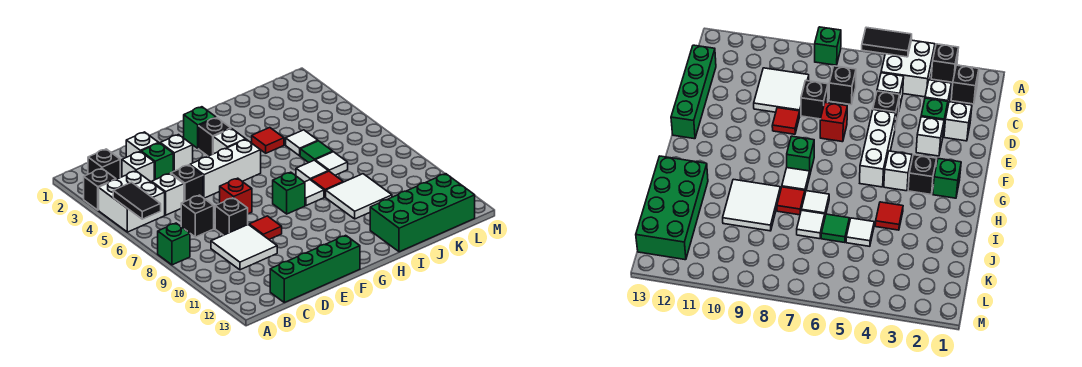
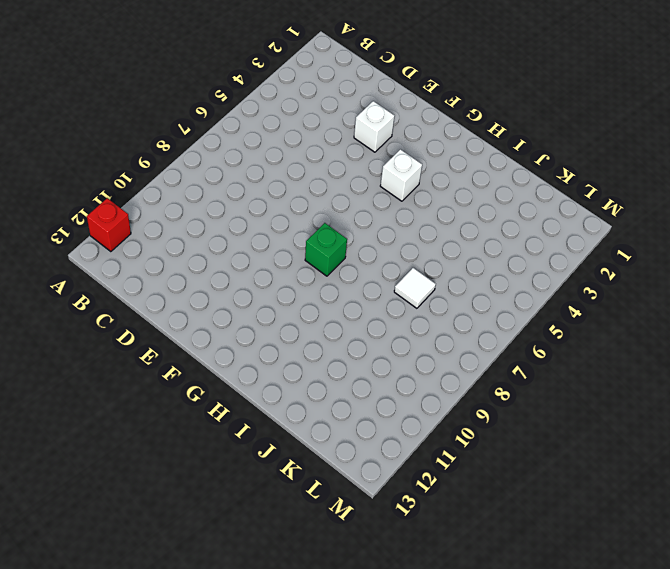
red brick A12 level 1 -> red brick E7 level 1
none -> black brick A3 level 1
none -> white brick A4:B5 level 1
none -> green brick A8 level 1
none -> black brick B2 level 1

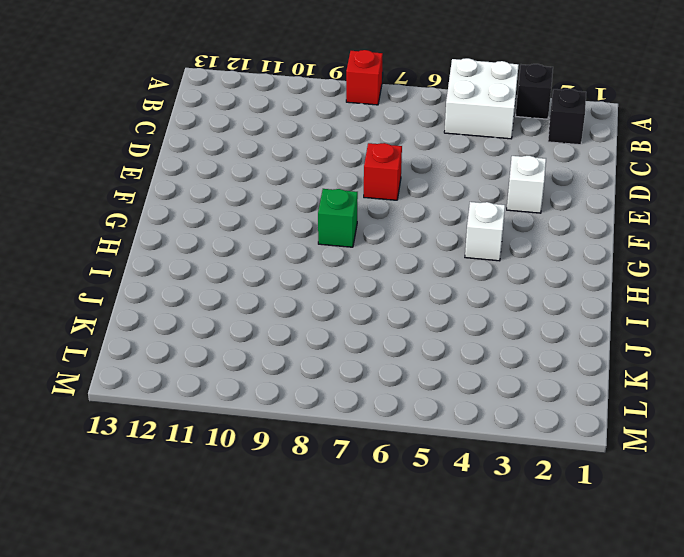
red brick A8 level 1 -> green brick A8 level 1
none -> white brick C3 level 1
none -> white brick C5 level 1
none -> black brick C7 level 1
none -> white tile C9:D10 level 1

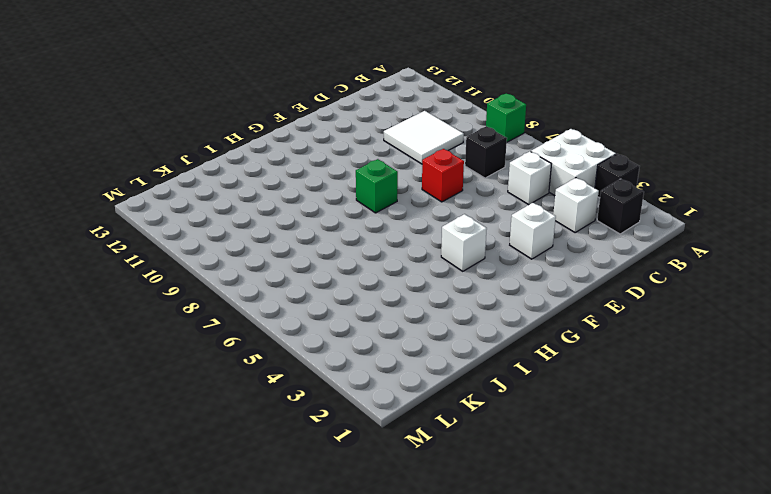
none -> green brick C13:F13 level 1
none -> white brick D2 level 1
none -> green brick D3 level 1
none -> black brick D5 level 1

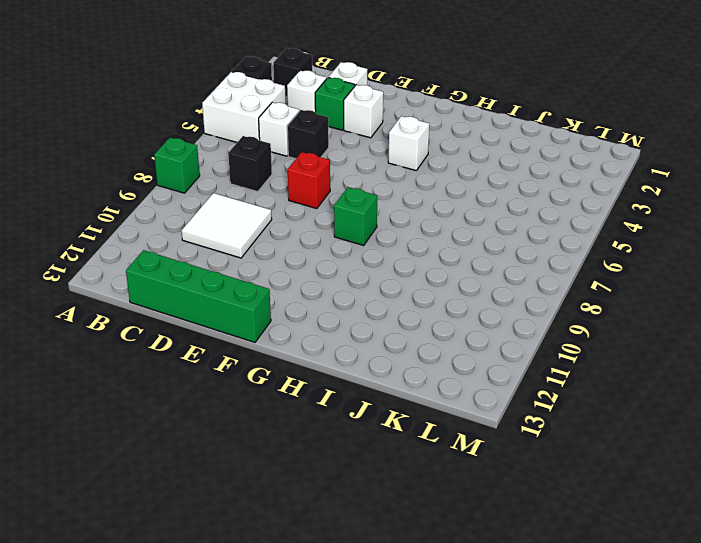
none -> black brick D8 level 1
none -> white brick E5:G5 level 1
none -> red tile E9 level 1
none -> green brick G2 level 1

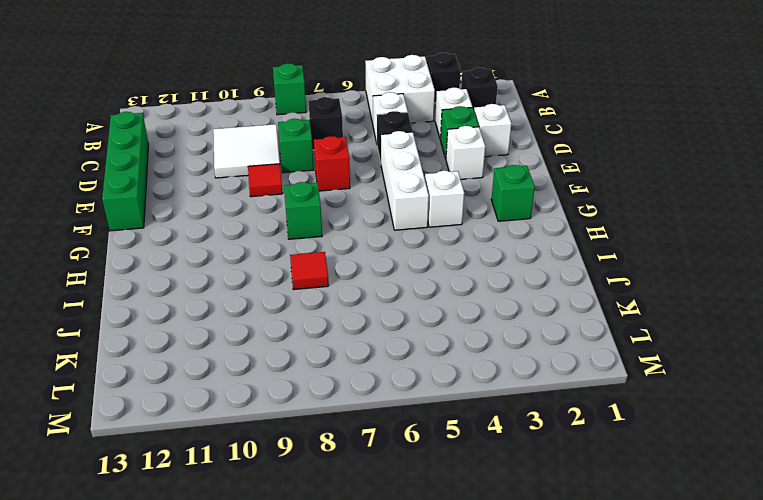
green brick D8 level 1 -> black brick D8 level 1
none -> black brick G3 level 1
none -> white tile H8 level 1
none -> red tile I4 level 1
none -> white tile I7 level 1

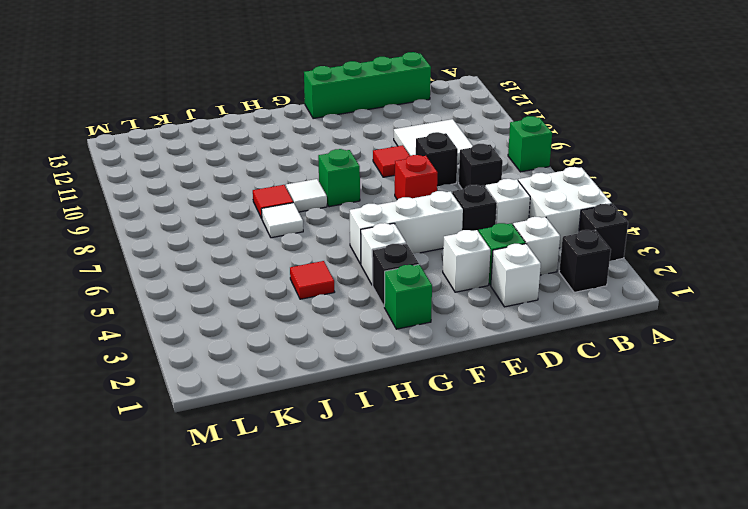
none -> white tile I9:J10 level 1
none -> green brick I12:L13 level 1
none -> white tile J5 level 1
none -> green tile J6 level 1

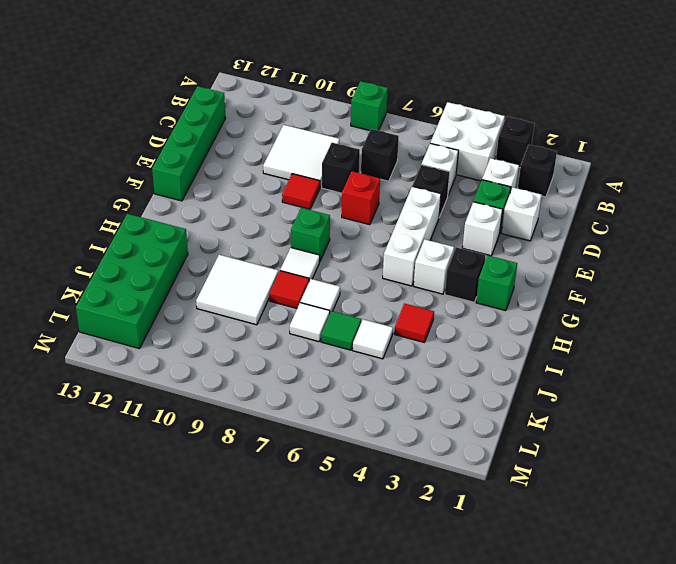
none -> black tile A5:A6 level 2

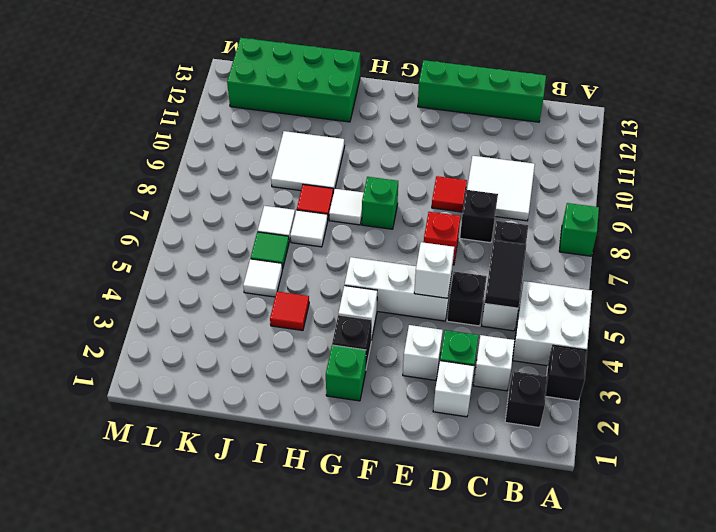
black tile C5:C6 level 2 -> black tile A5:A6 level 2
white brick E5 level 2 -> none

